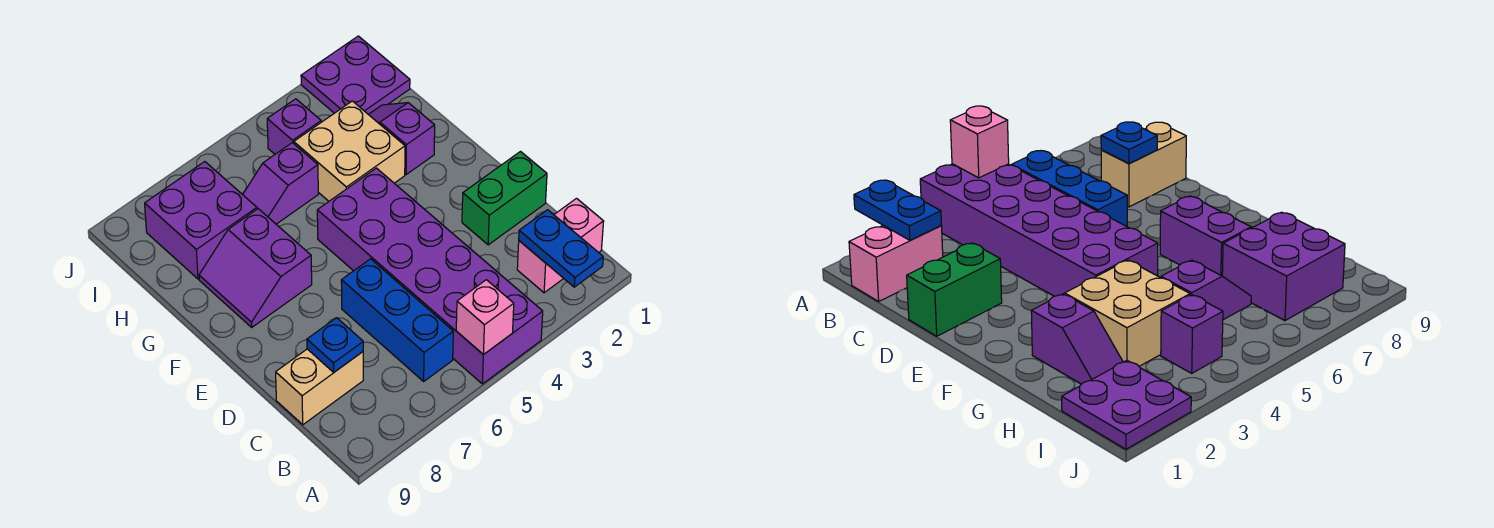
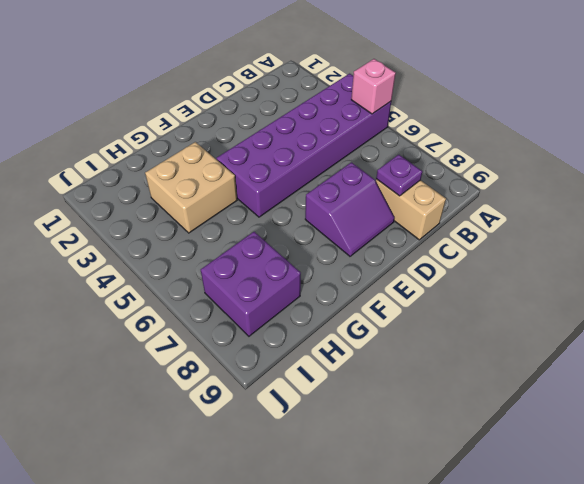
purple plate C8 level 2 -> blue plate C8 level 2
purple slope D7:E8 level 1 top 7 -> purple slope F7:G8 level 1 top 7
none -> pink brick B1:B2 level 1
none -> blue brick B6:D6 level 1
none -> green brick D1:D2 level 1

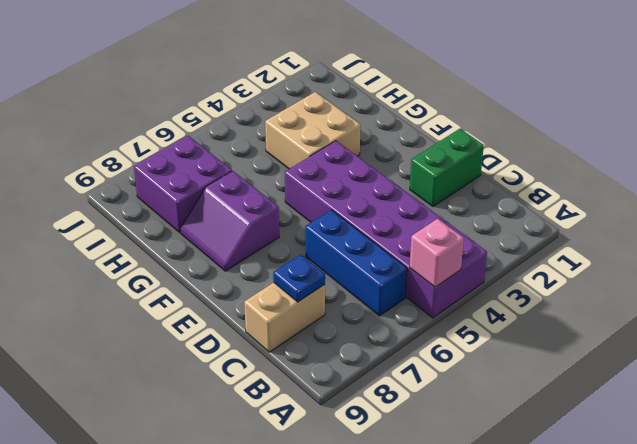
none -> pink brick B1:B2 level 1
none -> purple slope G2:H2 level 1 top G
none -> purple slope H5:H6 level 1 top 5

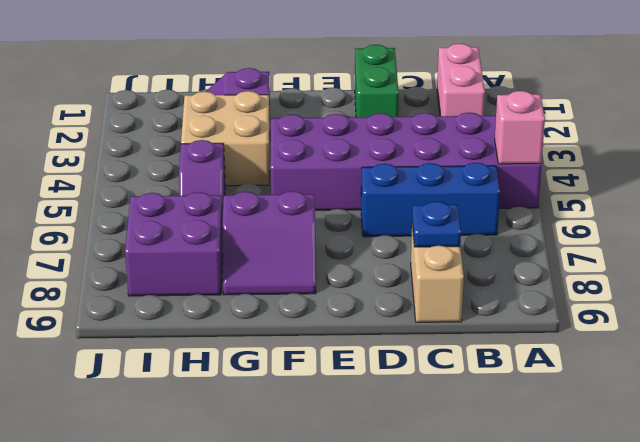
none -> purple plate I1:J2 level 1
none -> purple brick I4 level 1
none -> blue plate A2:B2 level 2

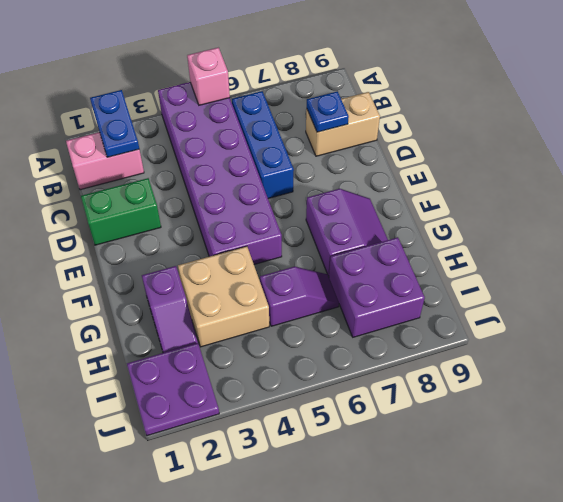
none -> purple brick I4 level 1

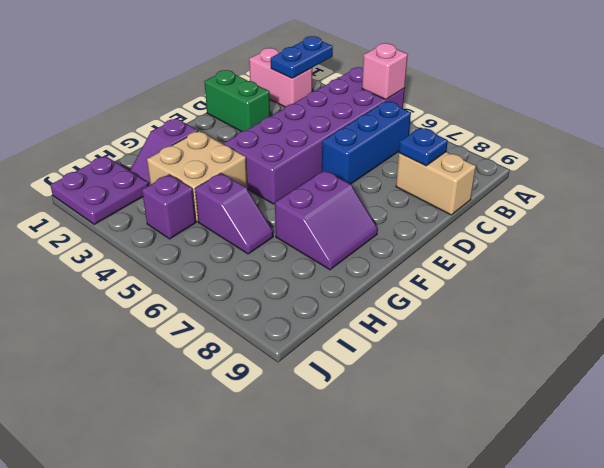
none -> purple brick H7:I8 level 1

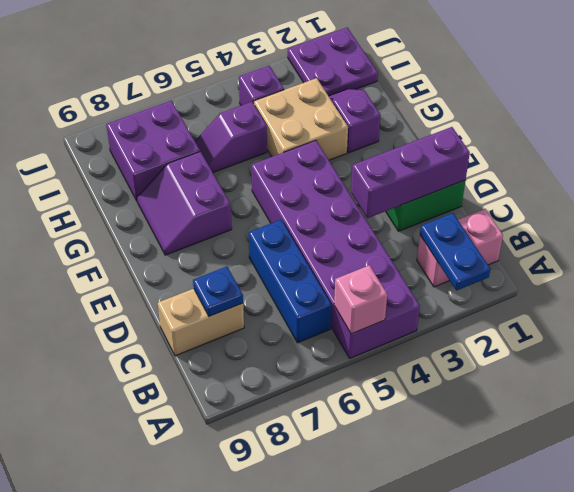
purple brick D1:D3 level 2 -> none

